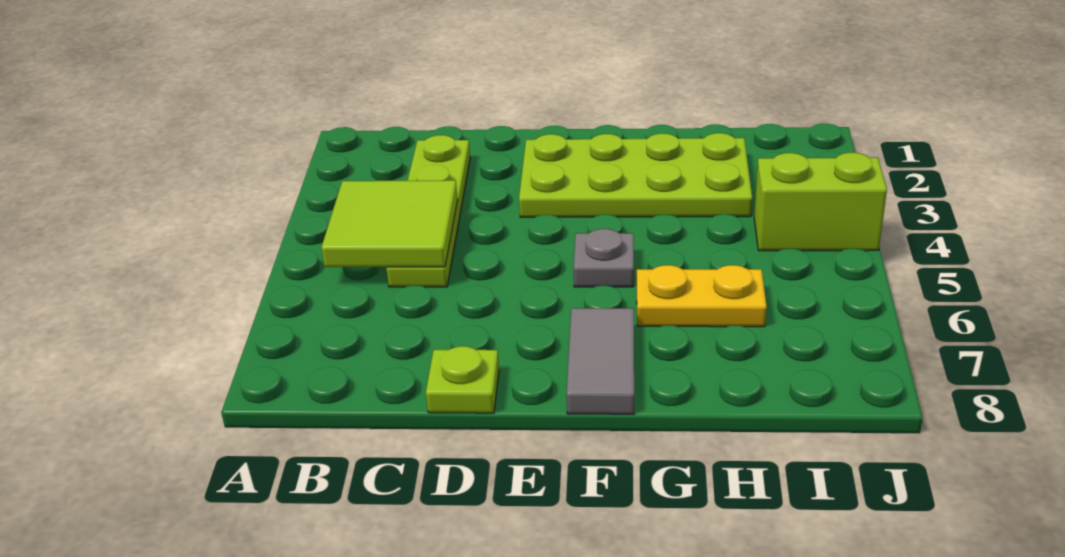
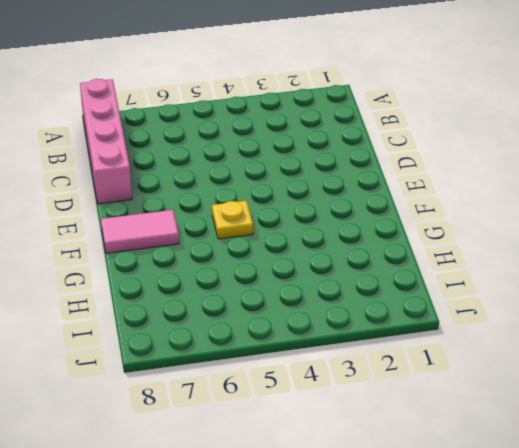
pink brick A8:D8 level 1 -> lime plate D8 level 1
yellow plate F5 level 1 -> grey plate F5 level 1
pink tile F7:F8 level 1 -> grey tile F7:F8 level 1
none -> lime plate C2:C5 level 1
none -> lime plate E2:H3 level 1

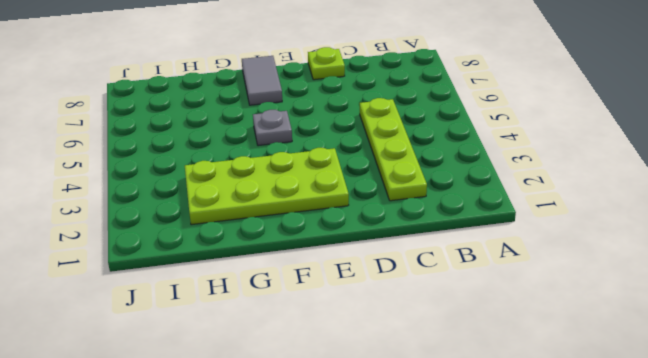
none -> yellow plate G6:H6 level 1
none -> lime brick I4:J4 level 1

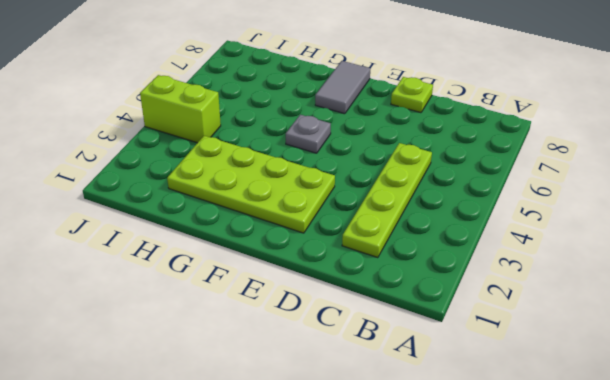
none -> yellow plate G6:H6 level 1
none -> lime tile B4:C5 level 2

